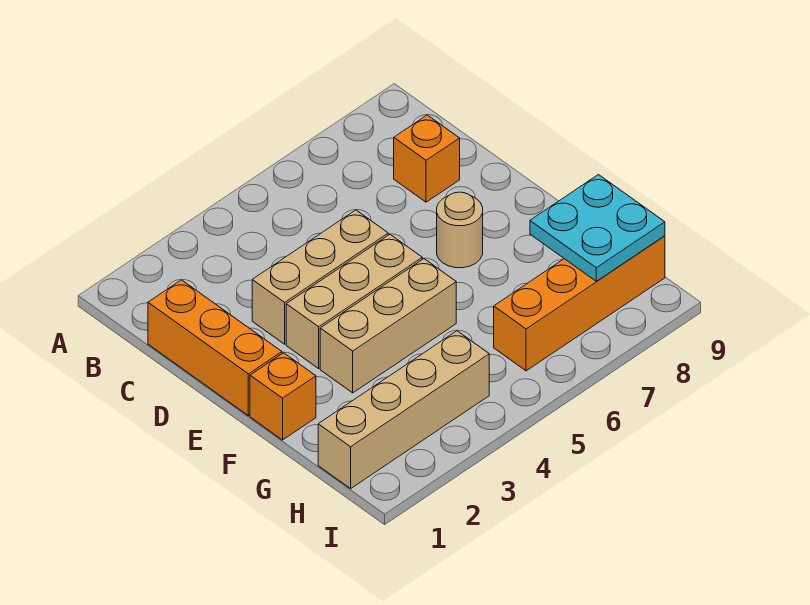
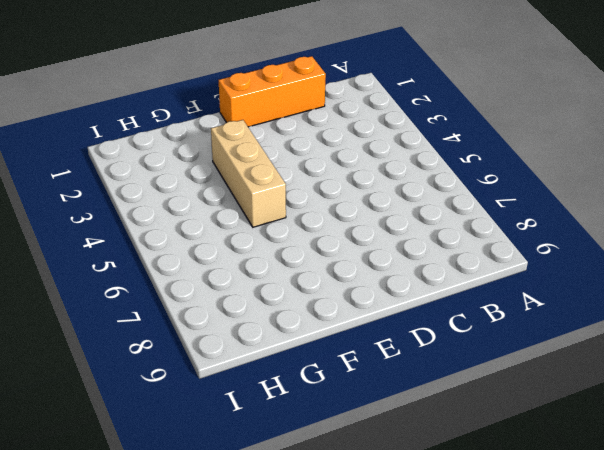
none -> orange brick C8 level 1
none -> tan brick D3:D5 level 1

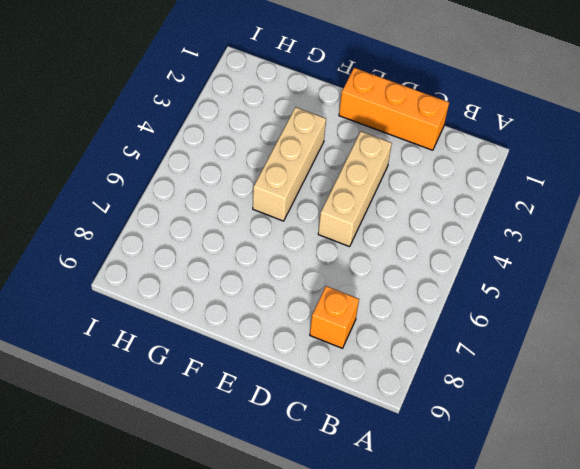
none -> tan brick E3:E5 level 1
none -> tan round brick E7 level 1

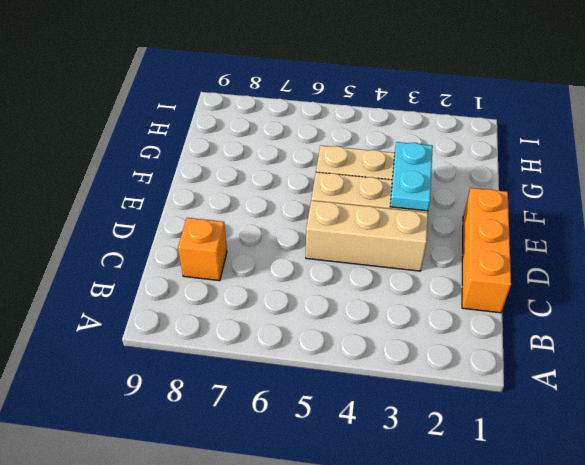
cyan plate E3:F3 level 2 -> none
none -> tan round brick E7 level 1
none -> orange brick F1 level 1

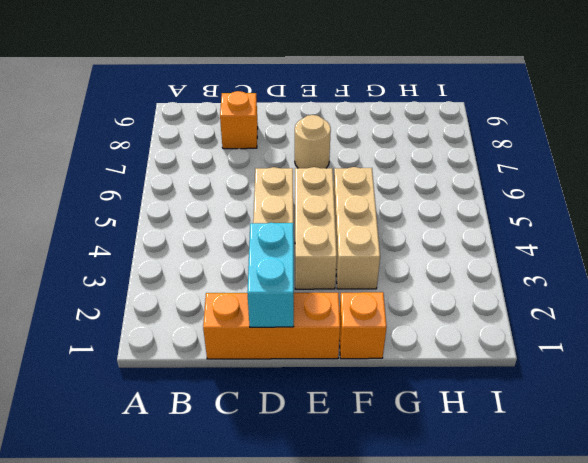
cyan brick D1:D2 level 2 -> none
none -> tan brick H1:H4 level 1
none -> orange brick H6:H9 level 1

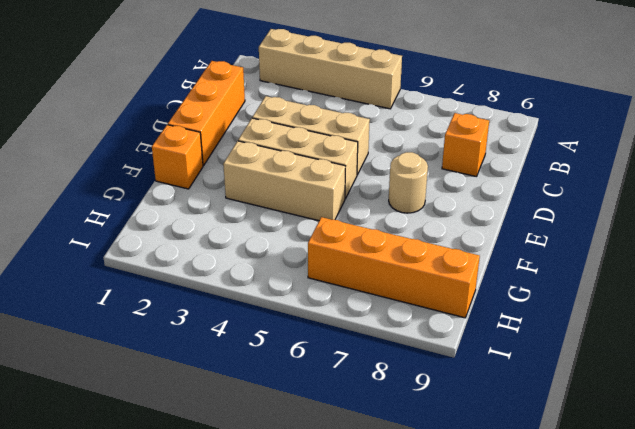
tan brick A2:A5 level 1 -> tan brick H1:H4 level 1
none -> cyan plate G8:H9 level 2

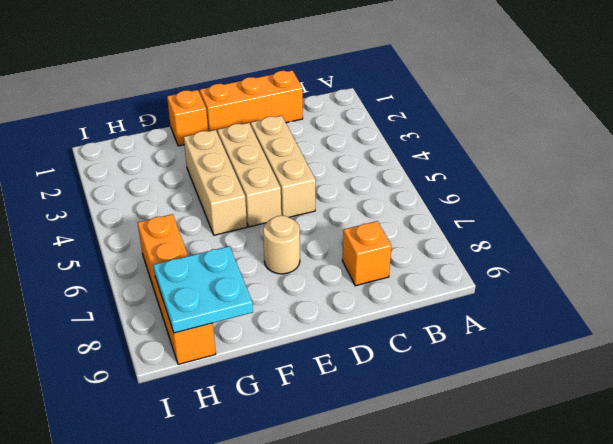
none -> tan brick H1:H4 level 1

